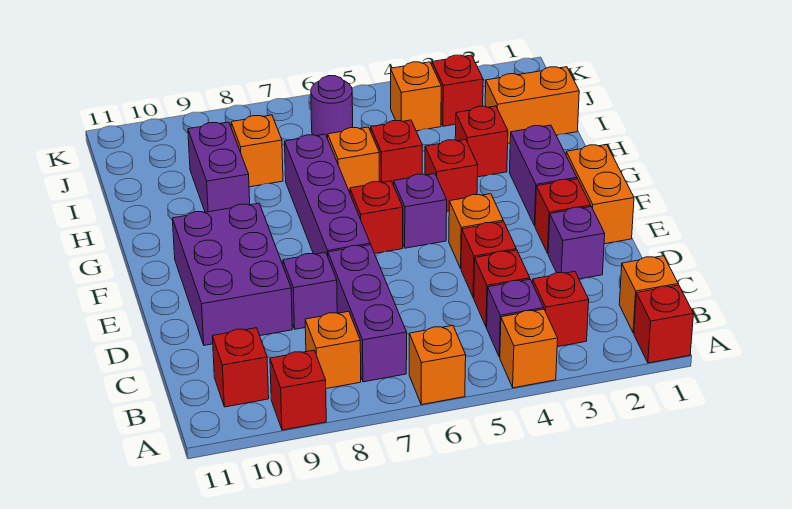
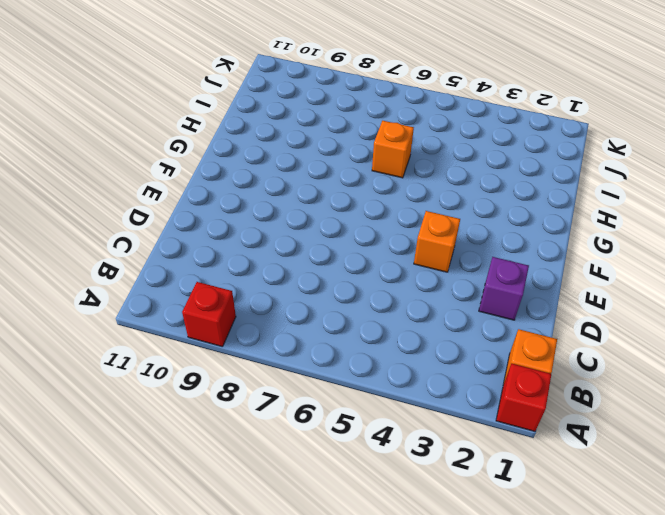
none -> orange brick A4 level 1
none -> orange brick A6 level 1
none -> red brick B3 level 1
none -> purple brick B4 level 1

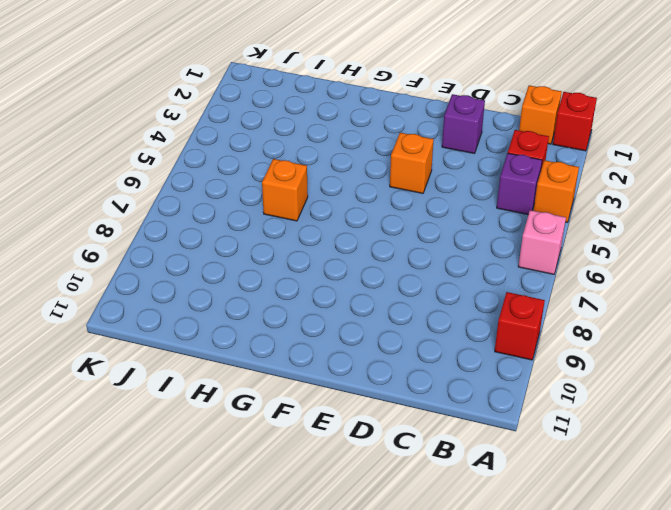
pink brick A6 level 1 -> orange brick A6 level 1
none -> purple brick B7:D7 level 1
none -> orange brick B8 level 1
none -> red brick B10 level 1
none -> red brick C4 level 1

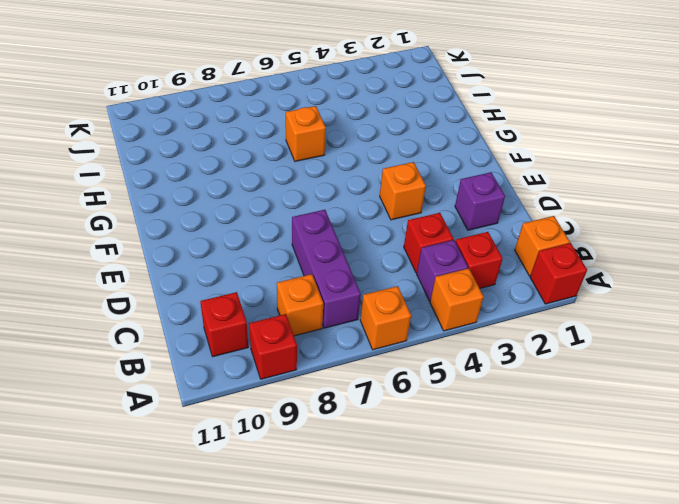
none -> red brick D4 level 1
none -> purple brick D8 level 1
none -> purple brick D9:F10 level 1
none -> orange brick E1:F1 level 1

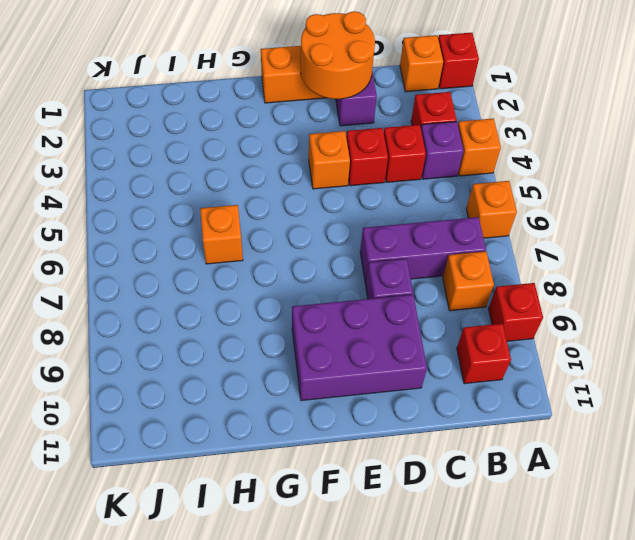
orange round brick D1:E2 level 2 -> none
none -> red brick E2 level 1
none -> purple brick E7:H7 level 1
none -> purple brick F2:G2 level 1
none -> purple brick F5 level 1

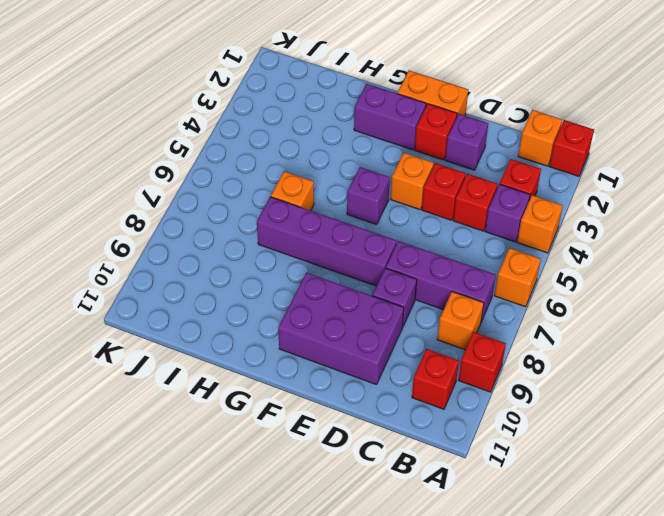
none -> red brick F6 level 1
none -> red brick G4 level 1
none -> red brick H3 level 1
none -> red brick H5 level 1

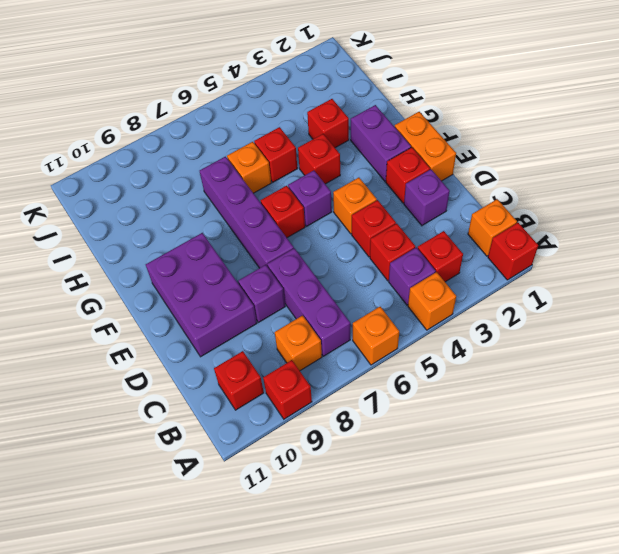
none -> purple brick H9:I9 level 1
none -> orange brick I1:I2 level 1
none -> orange brick I8 level 1
none -> red brick J3 level 1

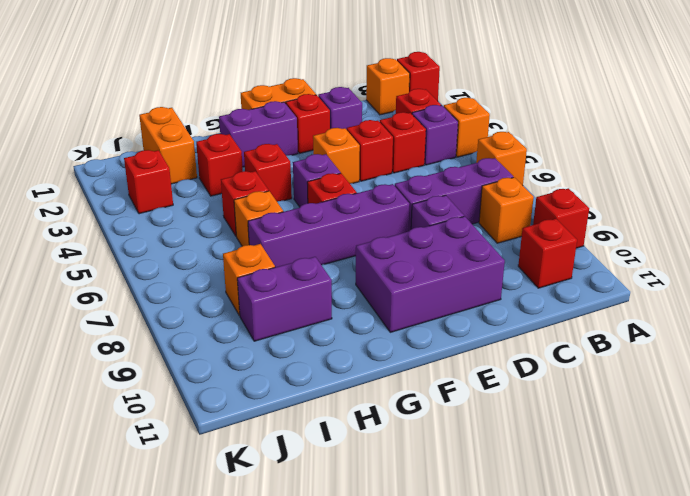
none -> orange brick J4 level 1
none -> purple round brick J6 level 1

